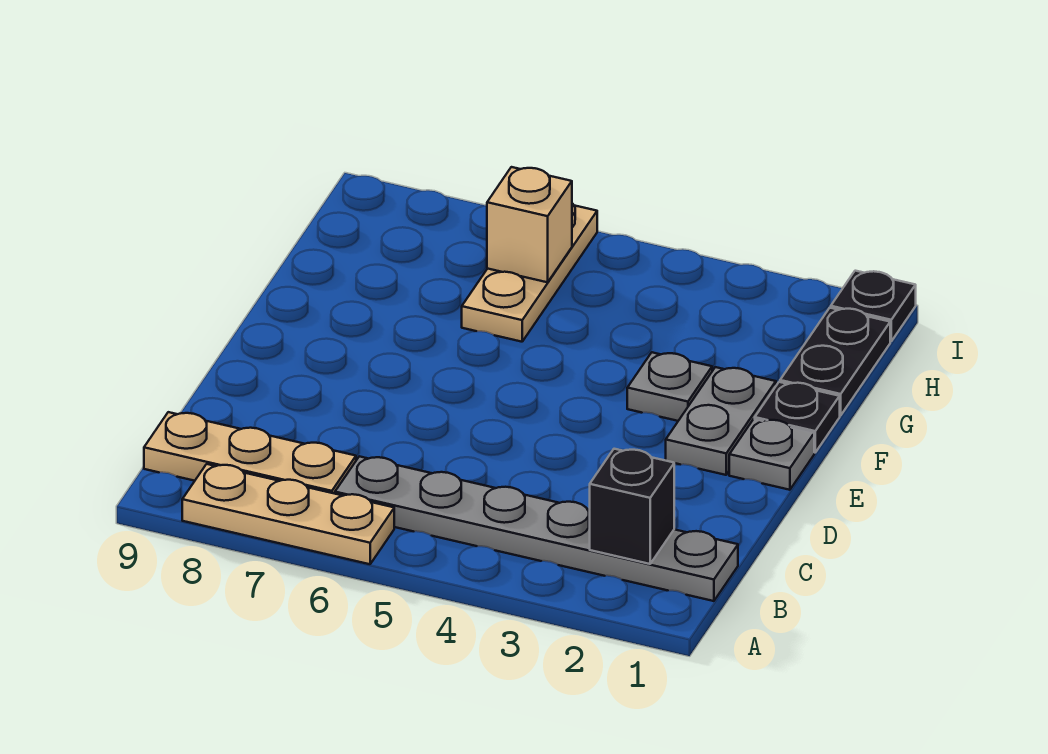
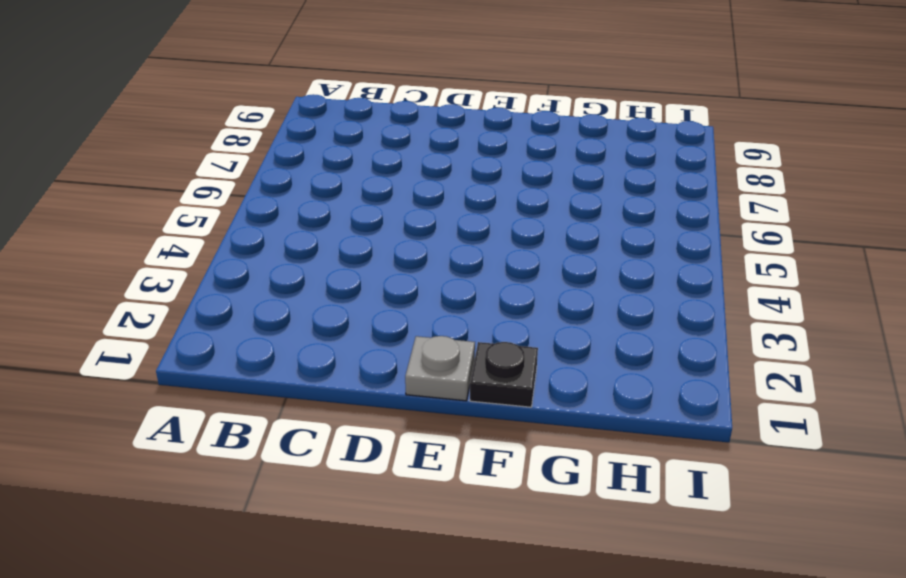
none -> tan plate A6:A8 level 1
none -> grey plate B1:B6 level 1
none -> tan plate B7:B9 level 1

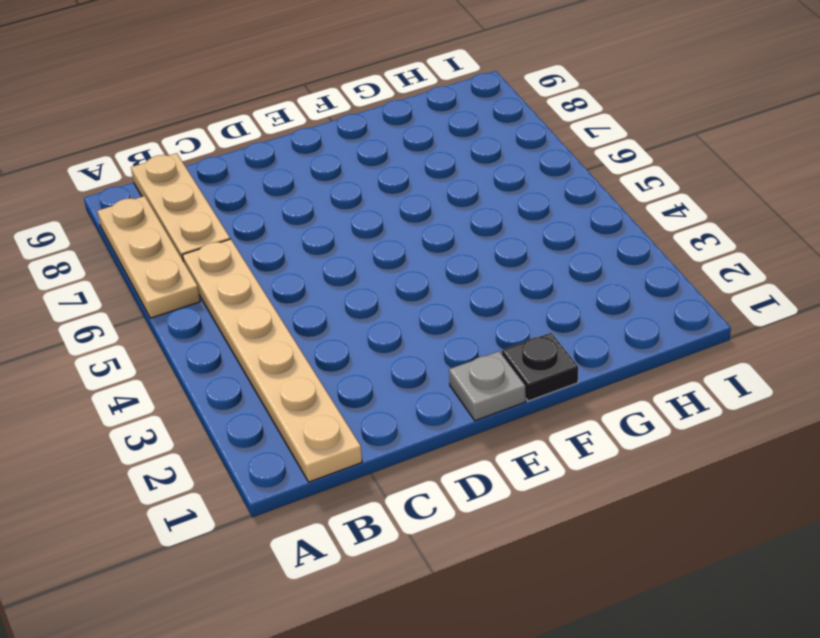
tan plate B1:B6 level 1 -> grey plate B1:B6 level 1
none -> grey plate E2:F2 level 1
none -> grey plate F3 level 1
none -> black plate G1:H1 level 1

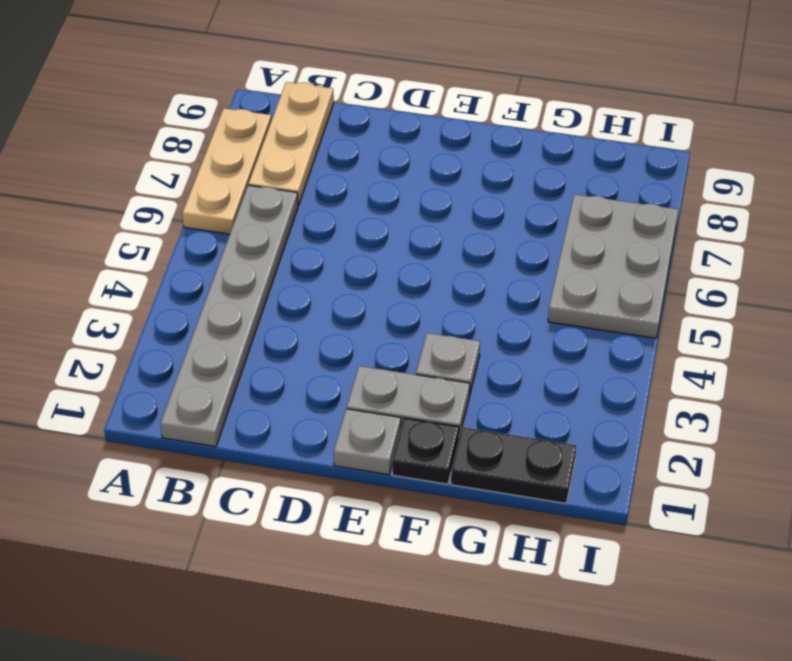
grey plate H5:I7 level 1 -> tan plate G6:I6 level 1
none -> black plate I1 level 1
none -> black brick B2 level 2
none -> tan brick H6 level 2

